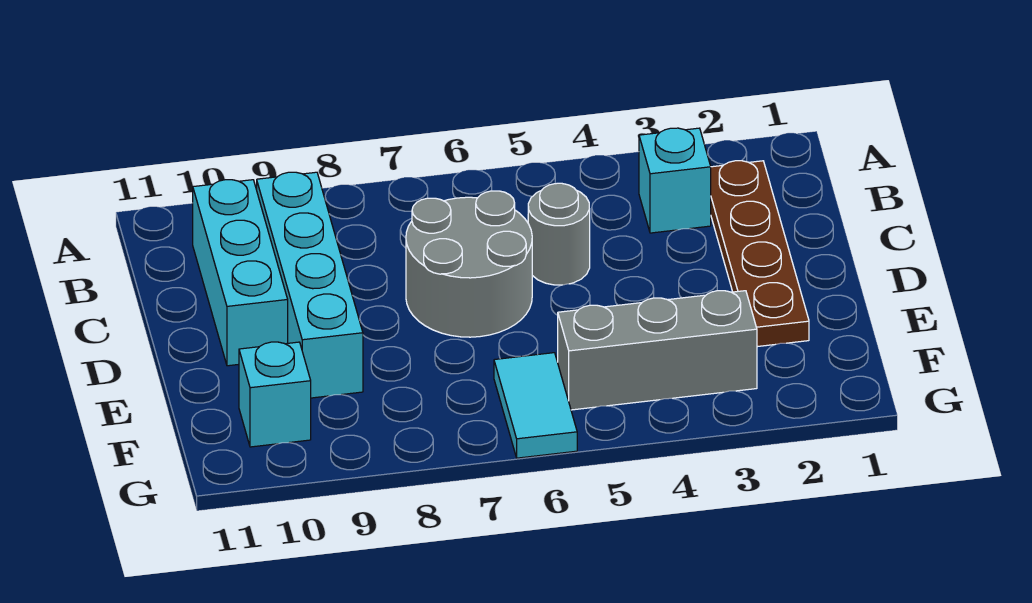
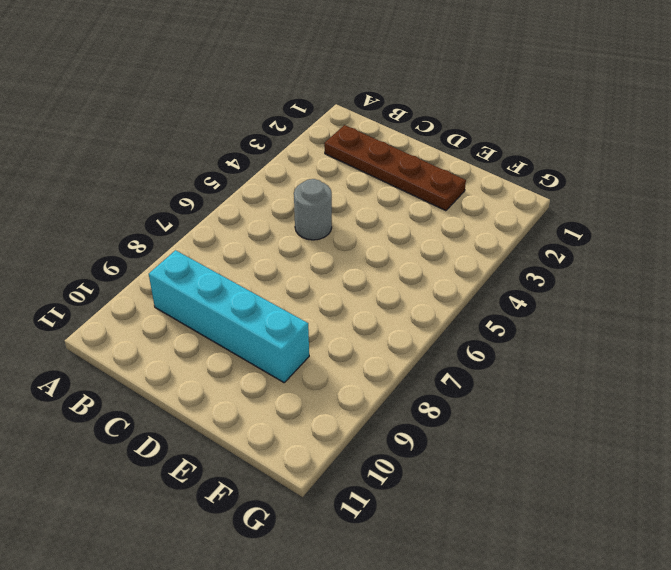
none -> cyan brick B3 level 1
none -> cyan brick B10:D10 level 1

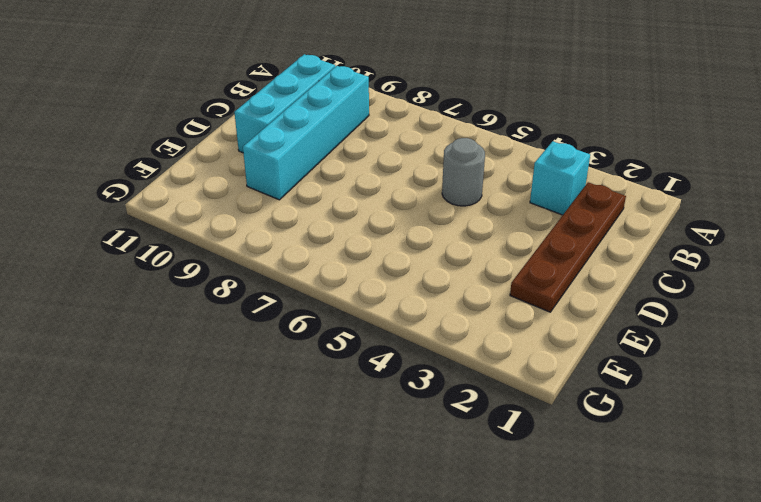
none -> grey round brick C6:D7 level 1
none -> grey brick F3:F5 level 1

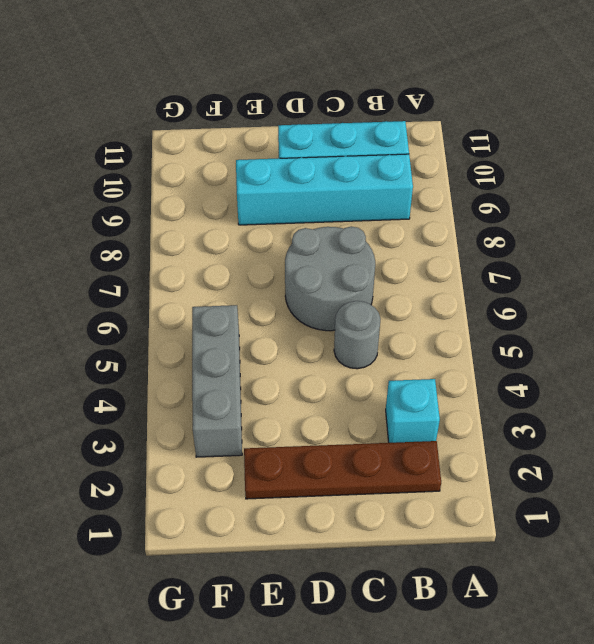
none -> cyan tile F6:G6 level 1
none -> cyan brick F10 level 1

